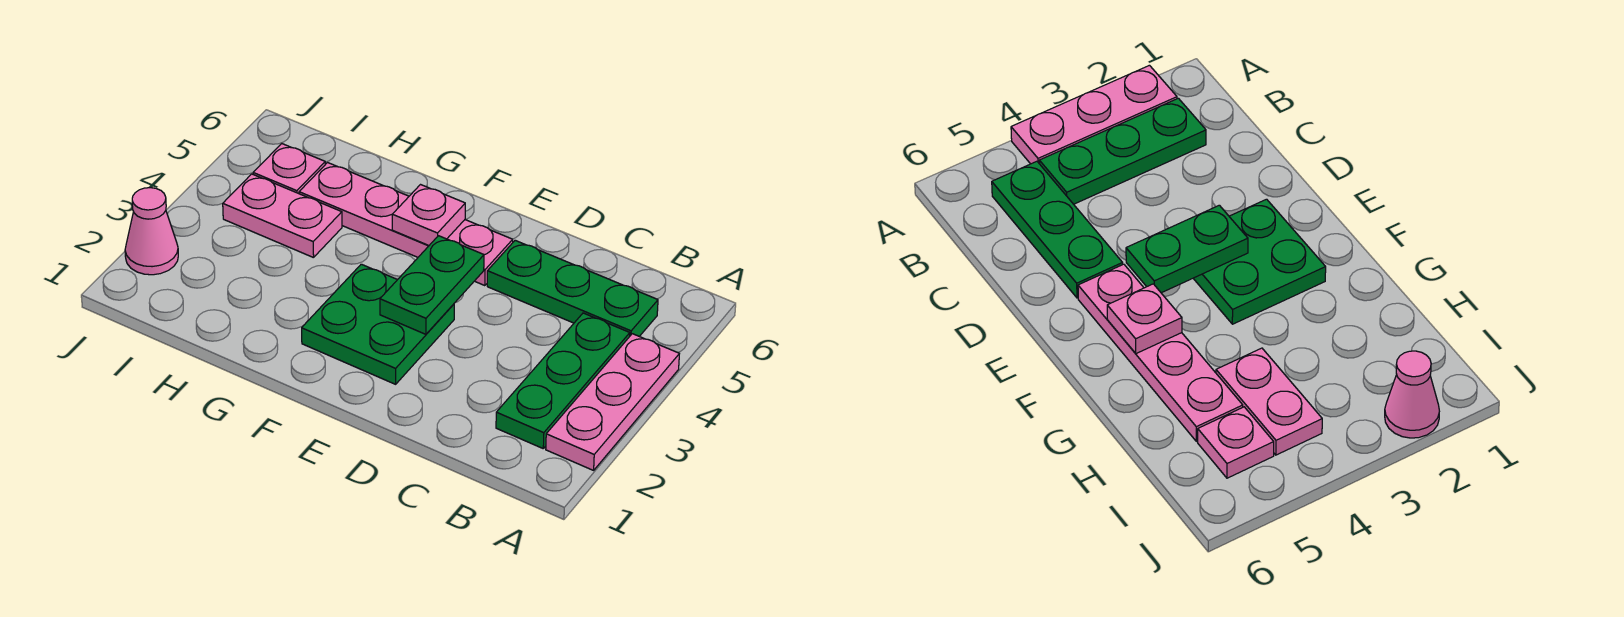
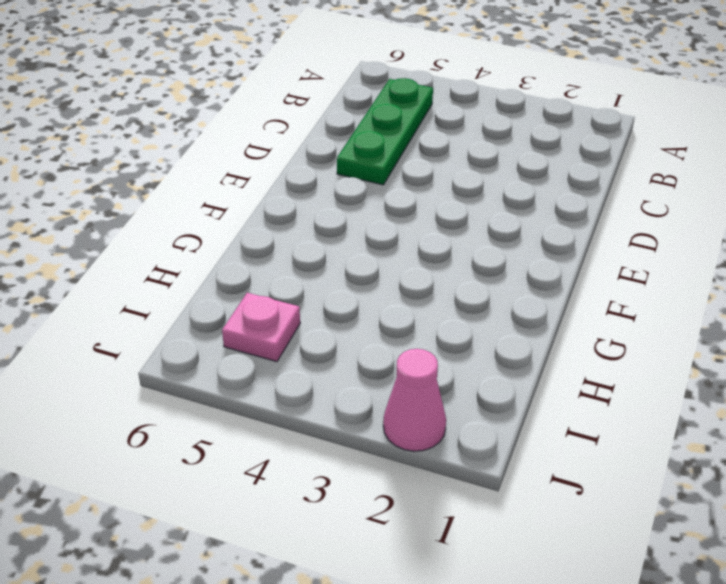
none -> pink plate A2:A4 level 1
none -> green plate B2:B4 level 1

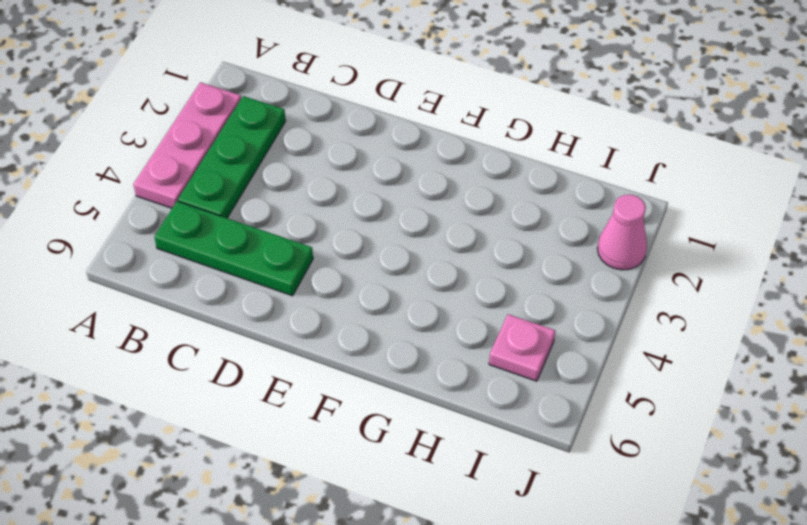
none -> green plate E2:F3 level 1
none -> pink plate E5:H5 level 1

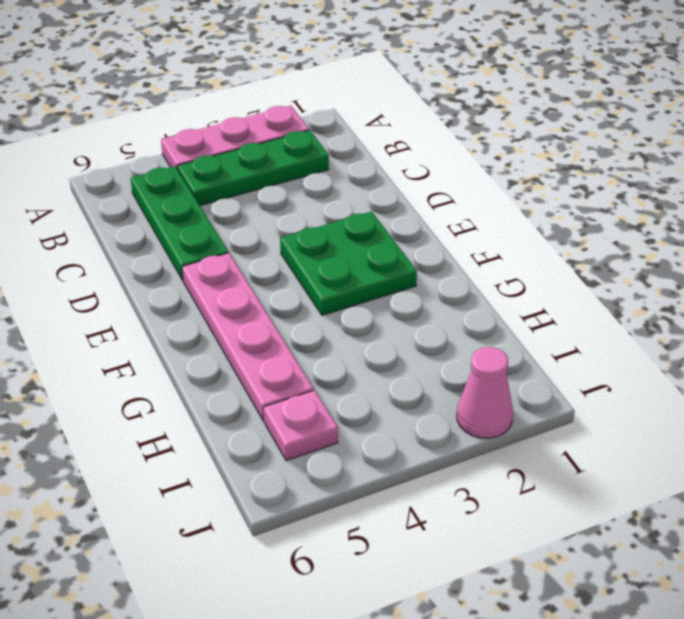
none -> pink plate H4:I4 level 1
none -> green plate E3:E4 level 2

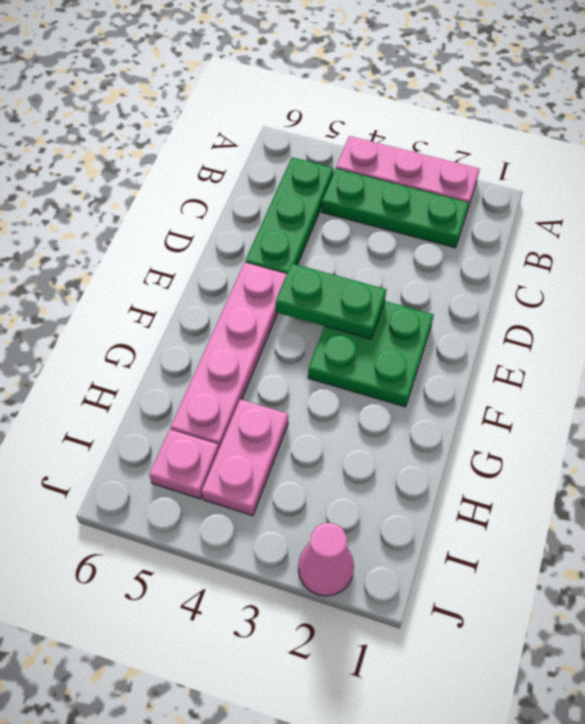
none -> pink plate F5 level 2

